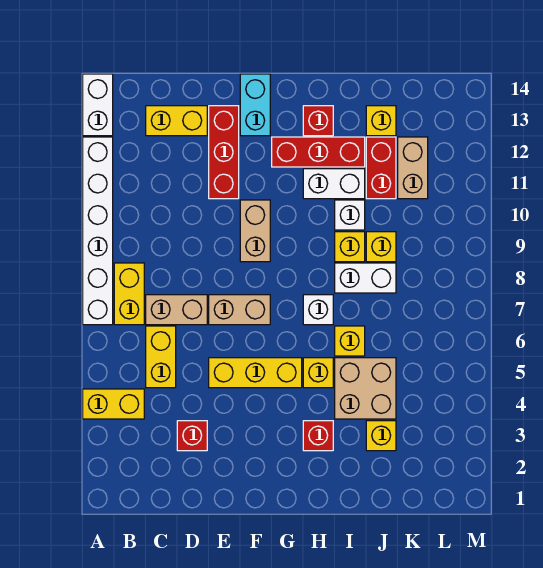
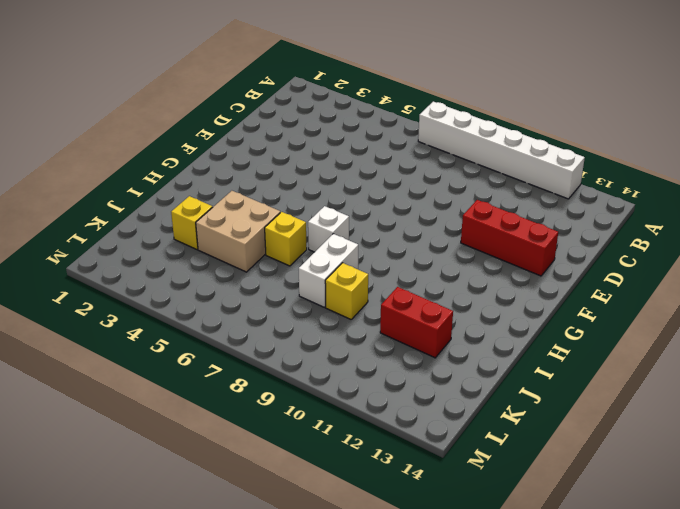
none -> yellow brick A4:B4 level 1
none -> white brick A13:A14 level 1
none -> yellow brick B7:B8 level 1

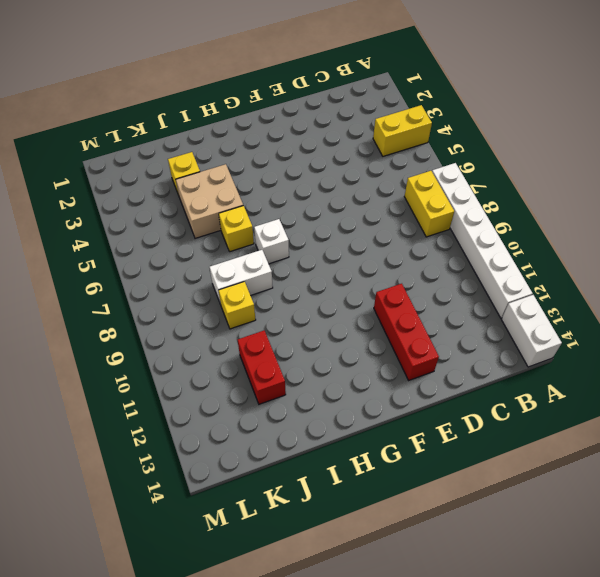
none -> yellow brick C5:C6 level 1
none -> tan brick C7:D7 level 1
none -> yellow brick C13:D13 level 1

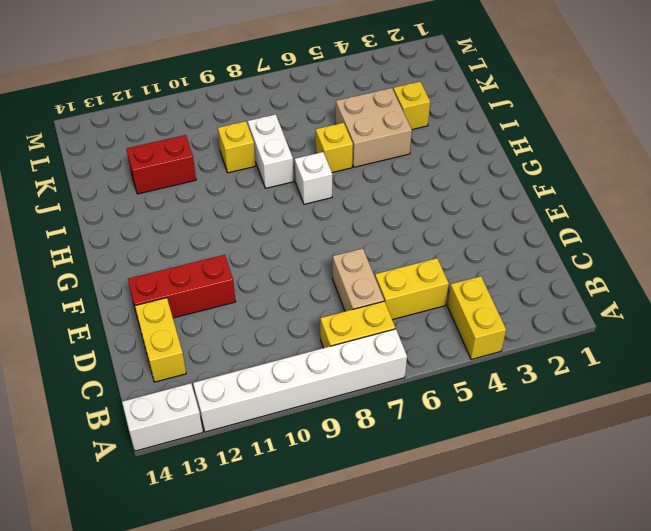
none -> red brick D3 level 1
none -> yellow brick E5:G5 level 1
none -> tan brick E7:F7 level 1

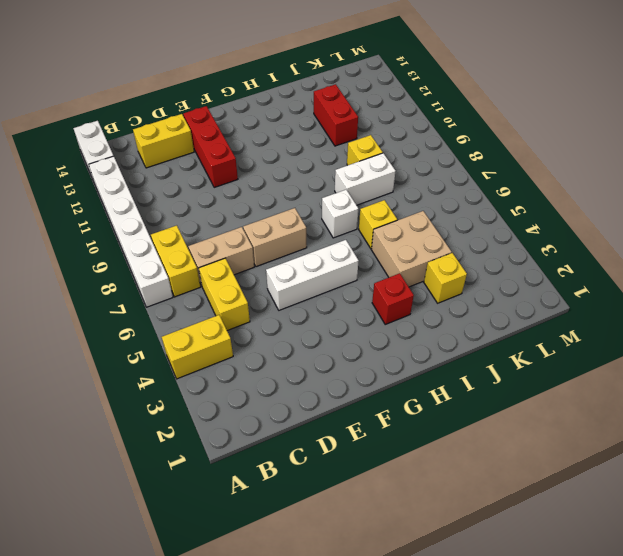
white brick E5:G5 level 1 -> yellow brick E5:G5 level 1
none -> red brick D3 level 1
none -> tan brick F9:F10 level 1
none -> cyan brick F13:F14 level 1

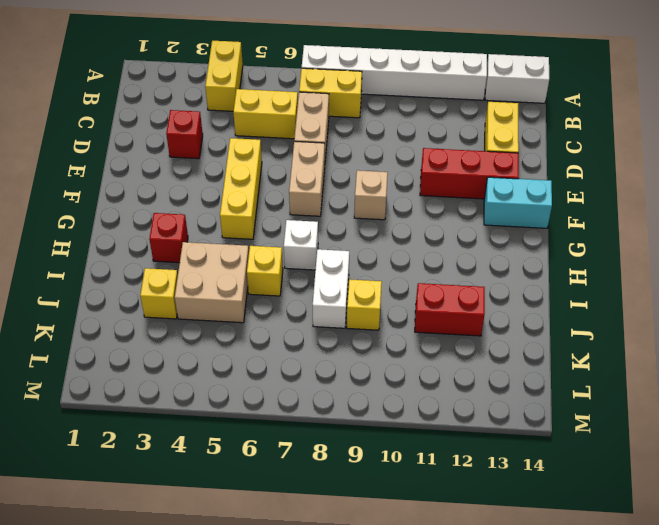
tan brick F9 level 1 -> tan brick F9:F10 level 1
none -> red brick G12:I12 level 1
none -> yellow brick H5 level 1
none -> white brick H11:I11 level 1

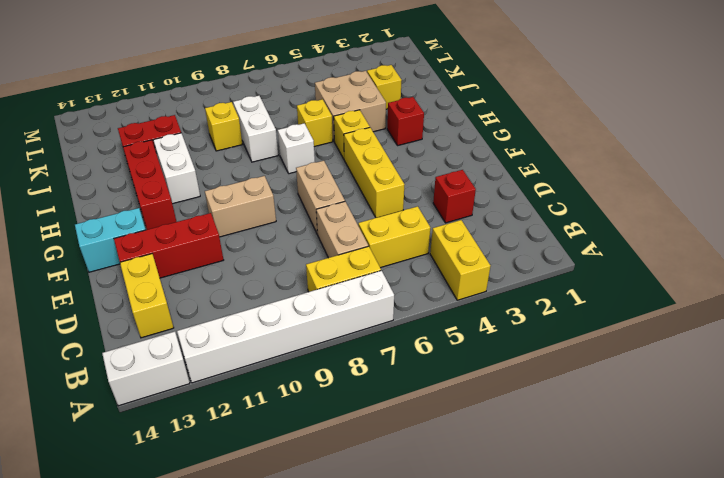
none -> red brick H13 level 1
none -> yellow brick I9 level 1
none -> white brick I10 level 1

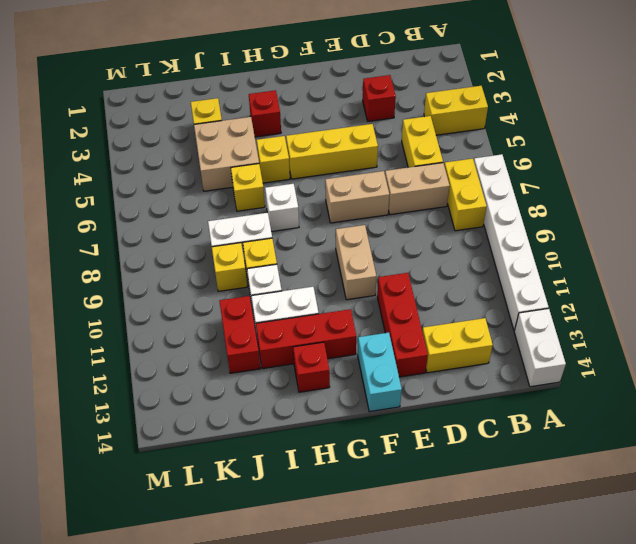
none -> yellow brick J13 level 1
none -> tan brick K11:K12 level 1

